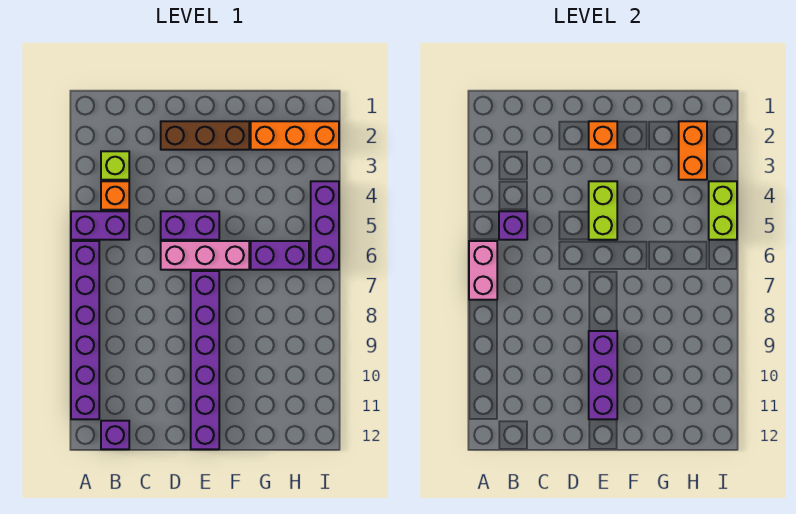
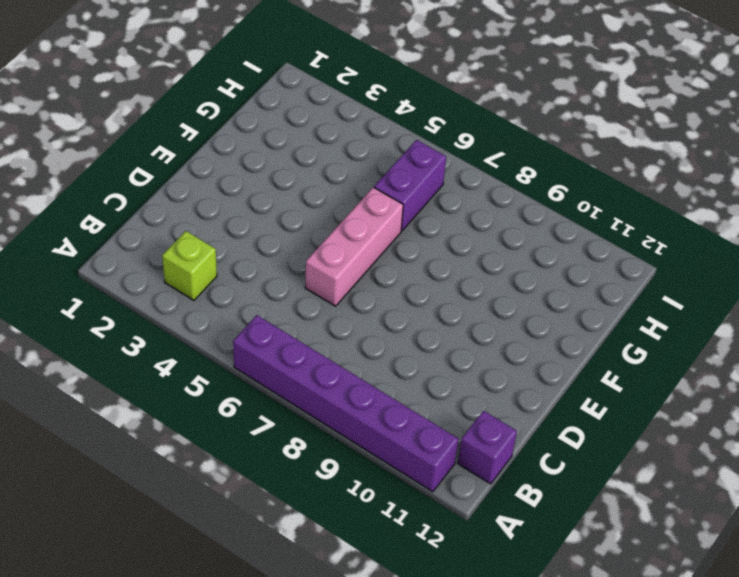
none -> purple brick A5:B5 level 1
none -> orange brick B4 level 1
none -> brown brick D2:F2 level 1

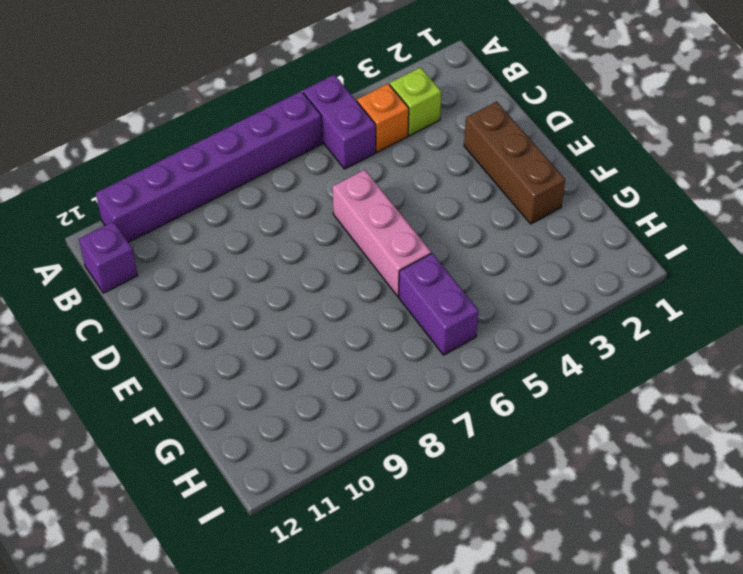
none -> purple brick D5:E5 level 1
none -> purple brick E7:E12 level 1
none -> orange brick G2:I2 level 1

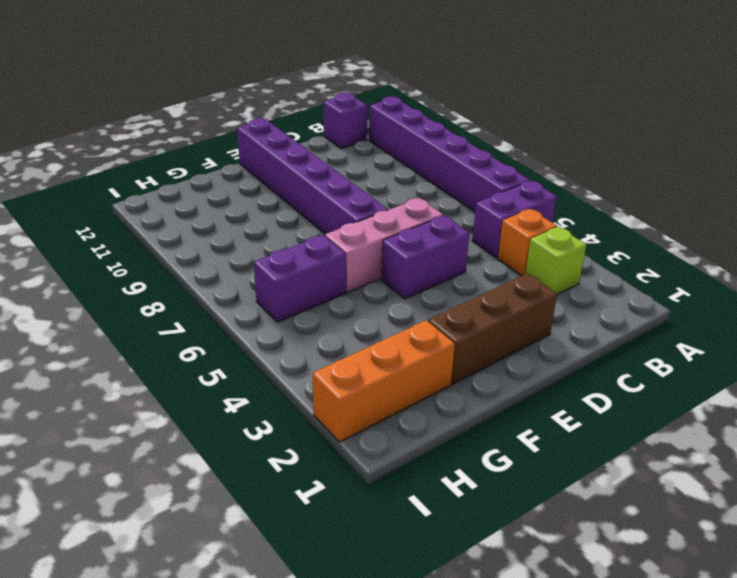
none -> purple brick I4:I6 level 1
none -> pink brick A6:A7 level 2
none -> purple brick B5 level 2

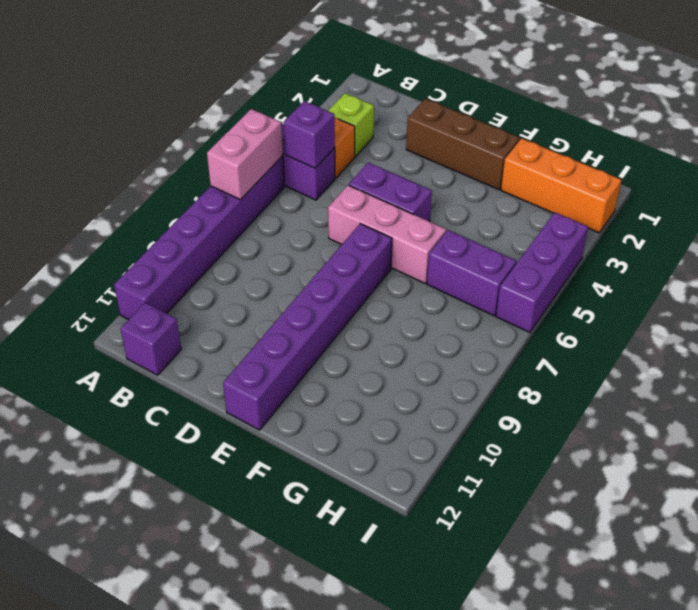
none -> orange brick E2 level 2
none -> lime brick E4:E5 level 2
none -> purple brick E9:E11 level 2

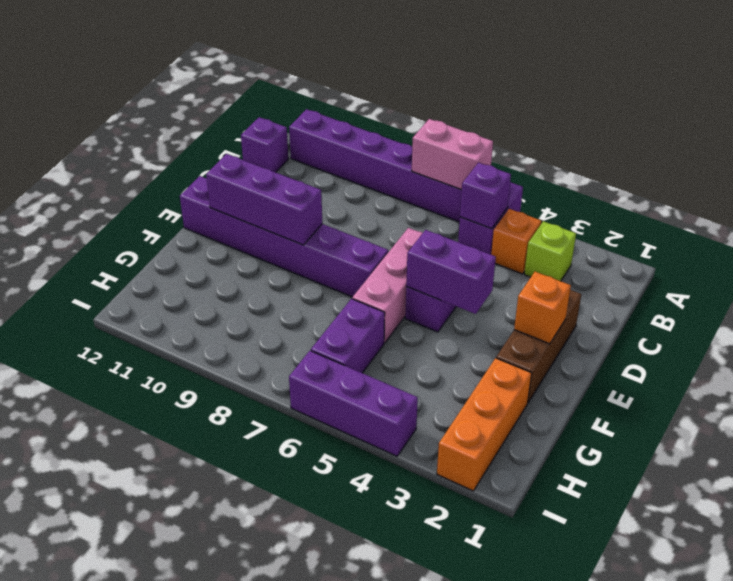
purple brick E4:E5 level 2 -> lime brick E4:E5 level 2
none -> orange brick H2:H3 level 2
none -> lime brick I4:I5 level 2

